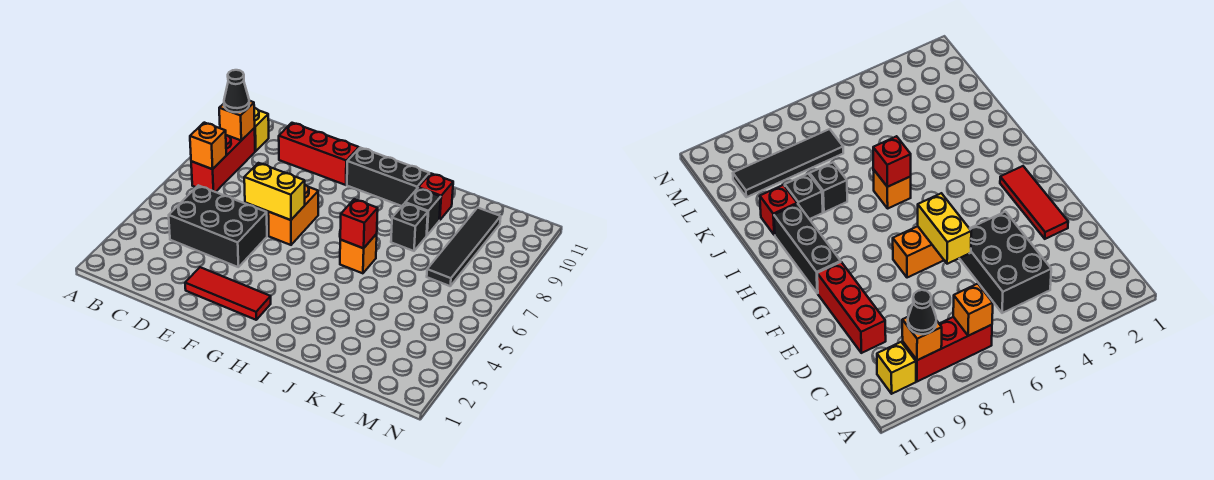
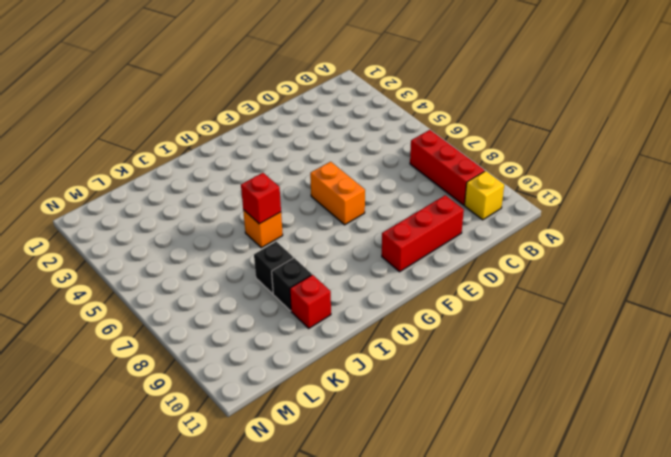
none -> black brick C4:E5 level 1
none -> red tile E2:G2 level 1
none -> black brick G10:I10 level 1

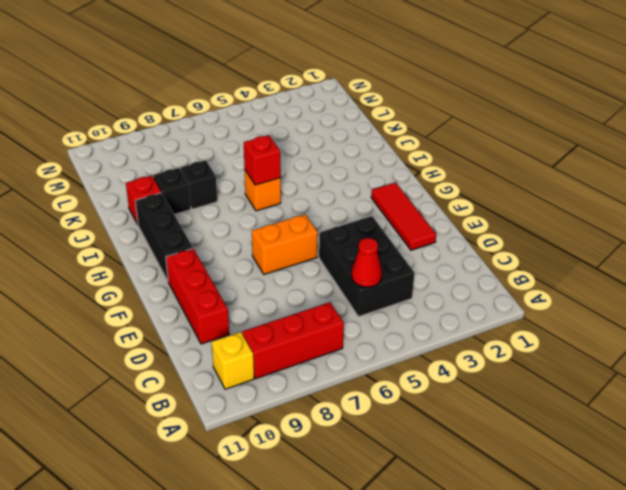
red cone C5 level 2 -> none
none -> black tile L7:L10 level 1
none -> orange brick B7 level 2
none -> orange brick B9 level 2

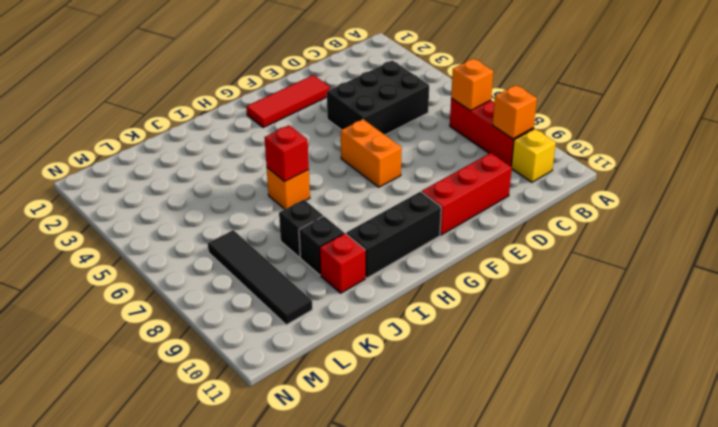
none -> yellow brick E6:F6 level 2
none -> black cone B9 level 3

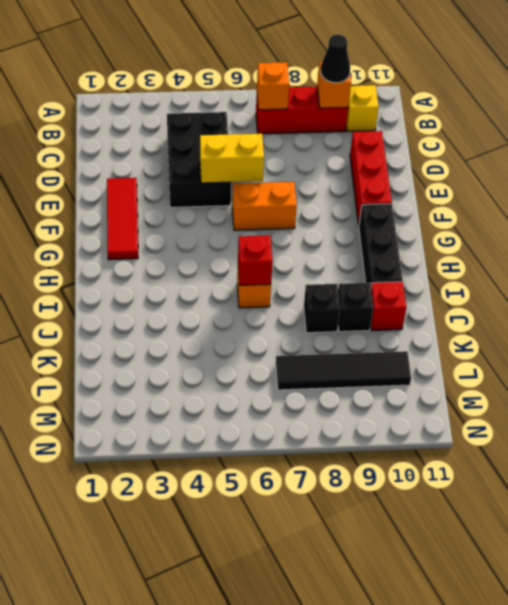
yellow brick E5:E6 level 2 -> yellow brick E6:F6 level 2

